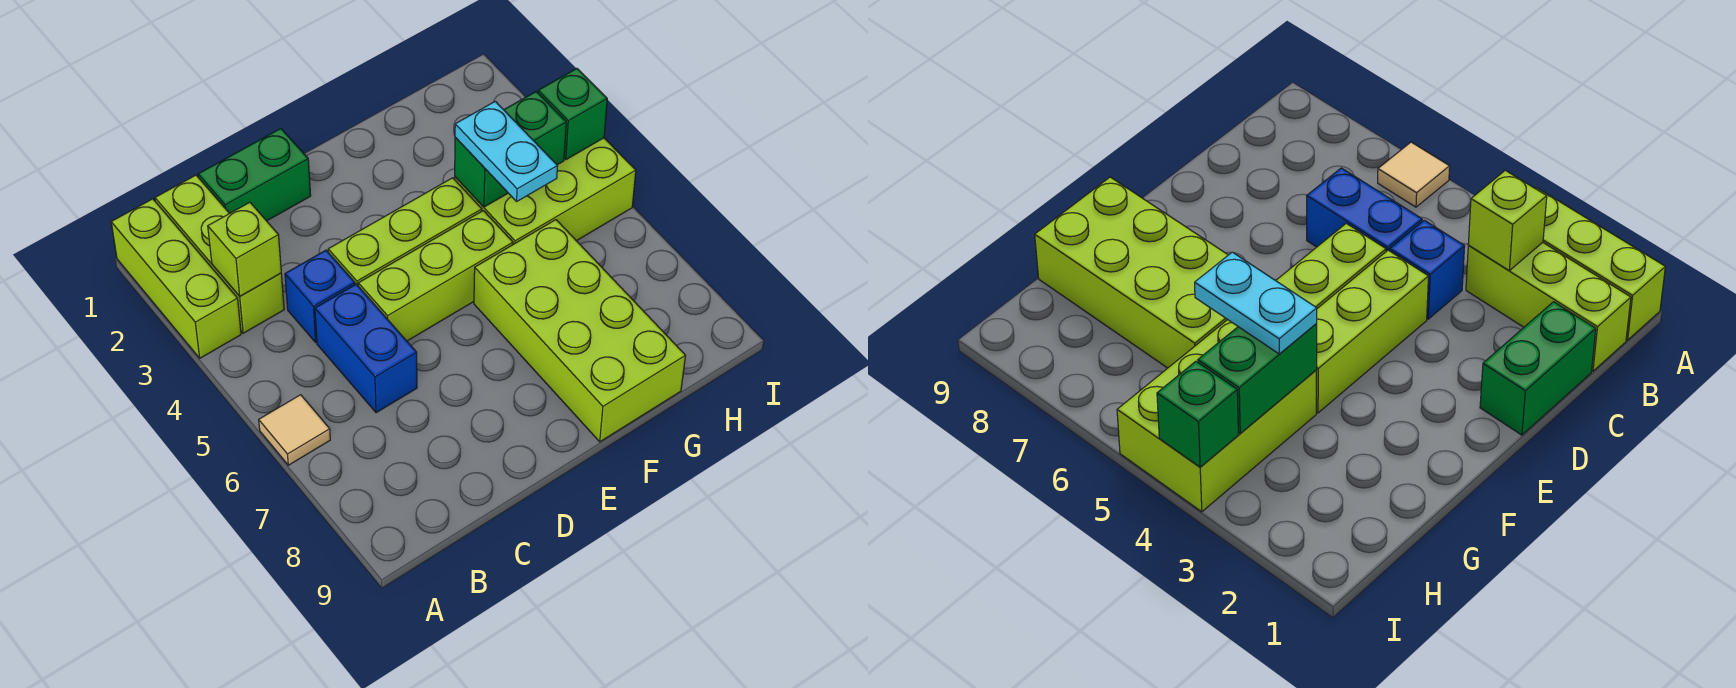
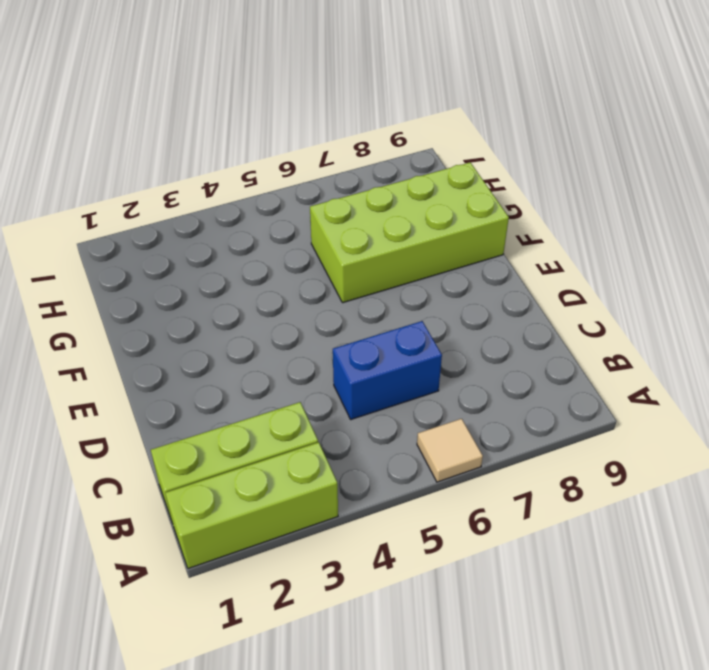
none -> green brick C1:D1 level 1
none -> blue brick C4 level 1
none -> lime brick D4:F4 level 1

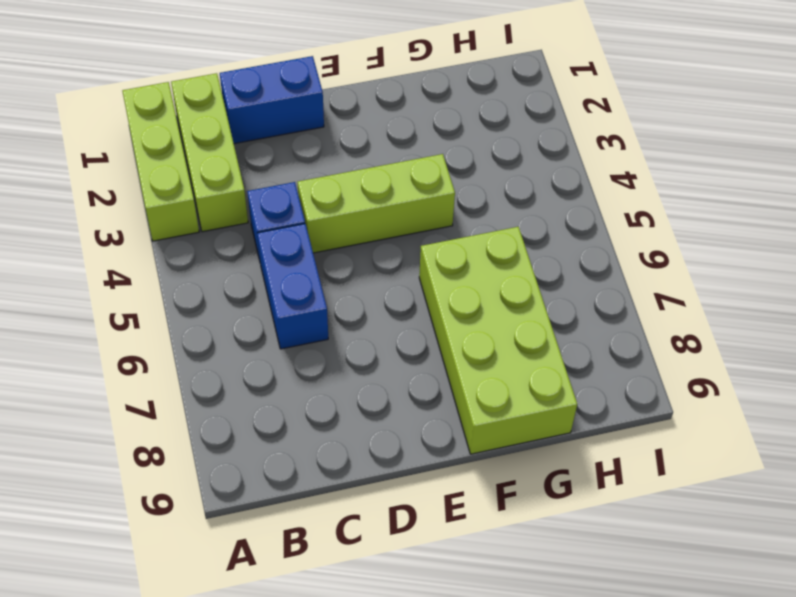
blue brick C1:D1 level 1 -> green brick C1:D1 level 1
none -> tan tile A6 level 1
none -> lime brick D5:F5 level 1
none -> lime brick G4:I5 level 1

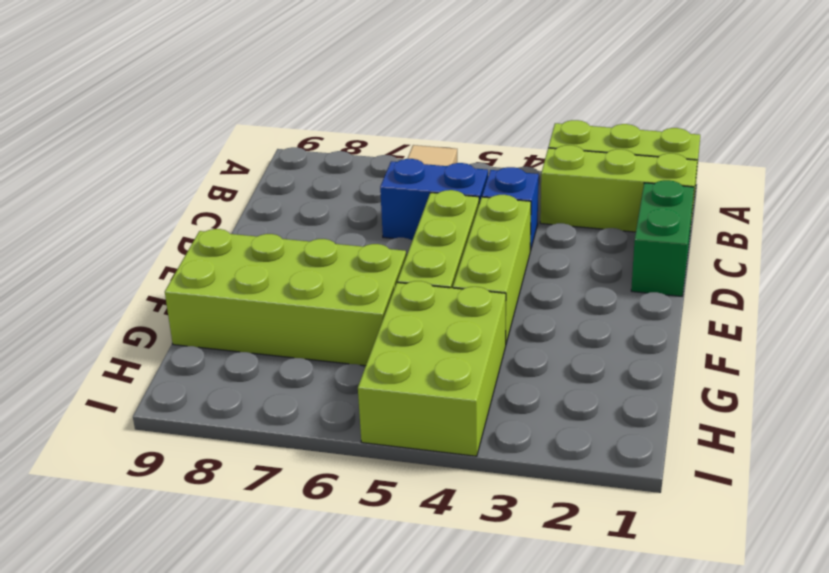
none -> lime brick B3 level 2
none -> green brick G4:H4 level 2
none -> green brick I4 level 2

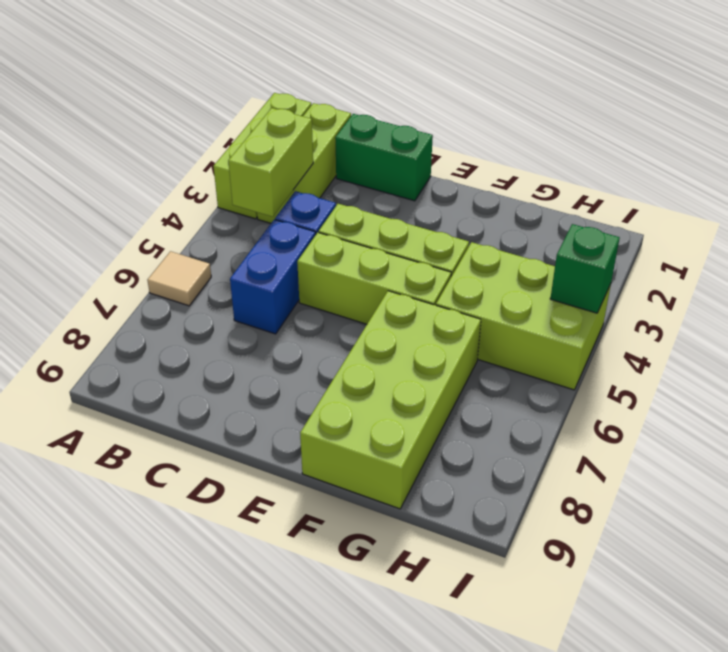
lime brick B3:B4 level 2 -> lime brick B3 level 2
none -> green brick G4:H4 level 2
none -> cyan plate G4:G5 level 3

